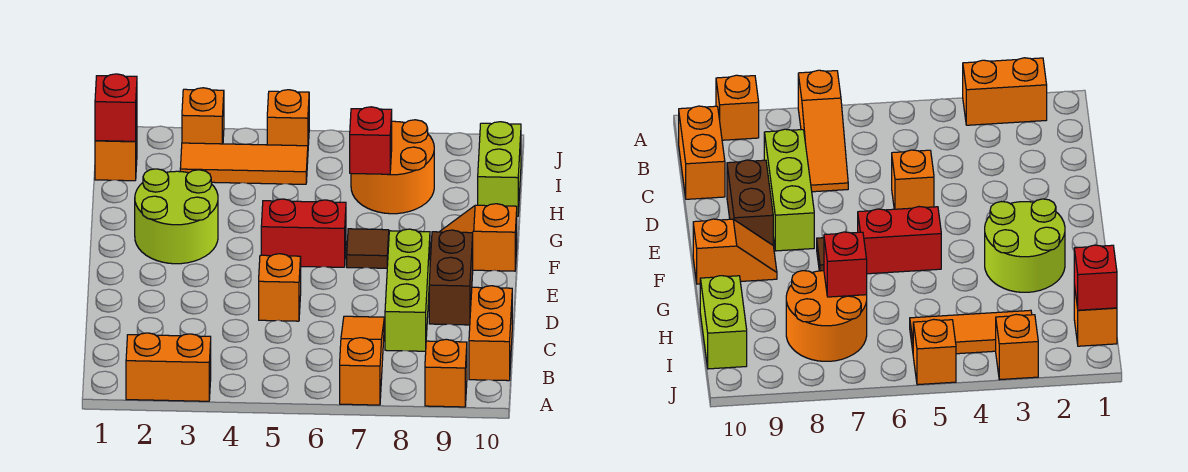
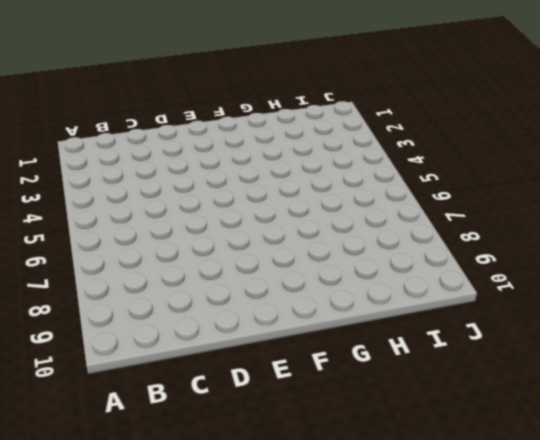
none -> orange brick A2:A3 level 1
none -> orange slope A7:C7 level 1 top A
none -> orange brick A9 level 1

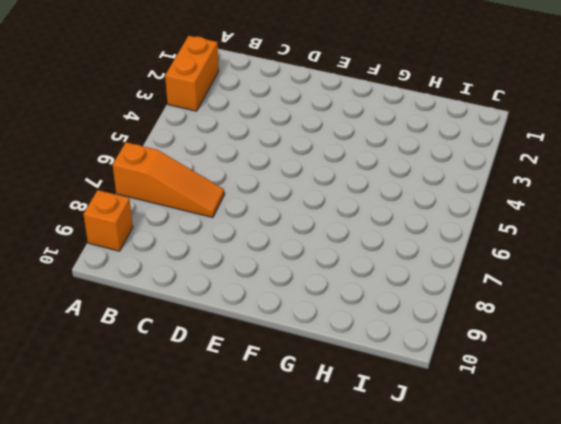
none -> orange brick B10:C10 level 1
none -> lime brick C8:E8 level 1
none -> orange brick D5 level 1

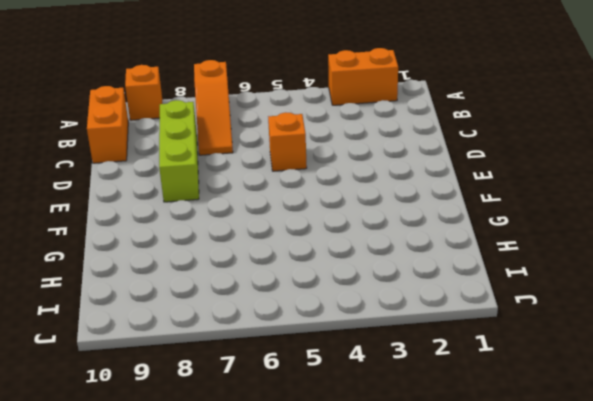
none -> brown brick D9:E9 level 1
none -> lime round brick F2:G3 level 1
none -> red brick F5:F6 level 1

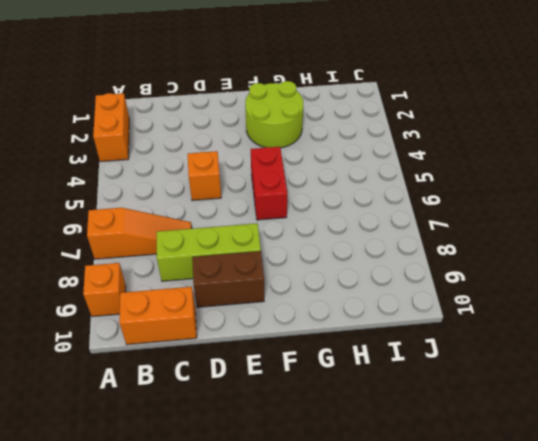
none -> brown tile F7 level 1
none -> orange slope F9:F10 level 1 top 10
none -> orange round brick H7:I8 level 1

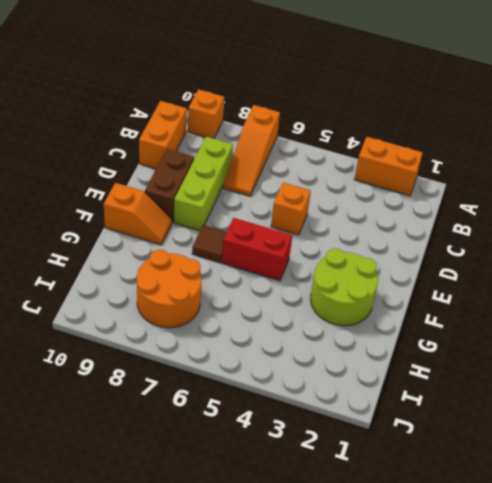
none -> lime brick H10:I10 level 1
none -> orange brick I1 level 1
none -> orange tile I3:I5 level 1

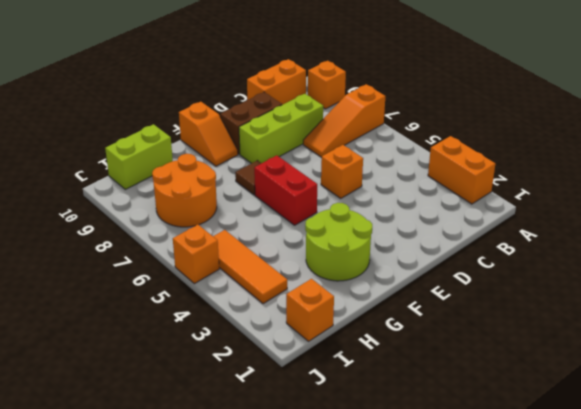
none -> orange brick J3 level 1
none -> red brick H7 level 2
none -> red brick I1 level 2

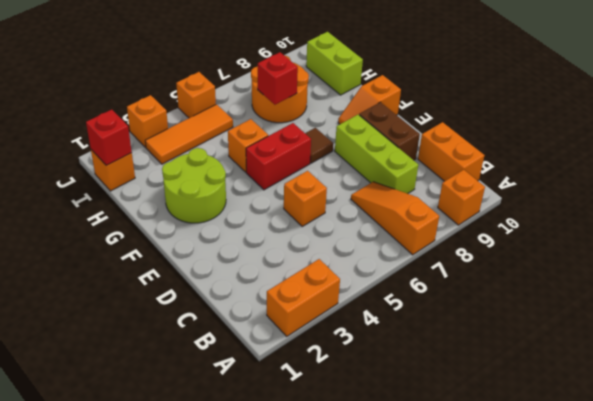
orange brick G5 level 1 -> none

